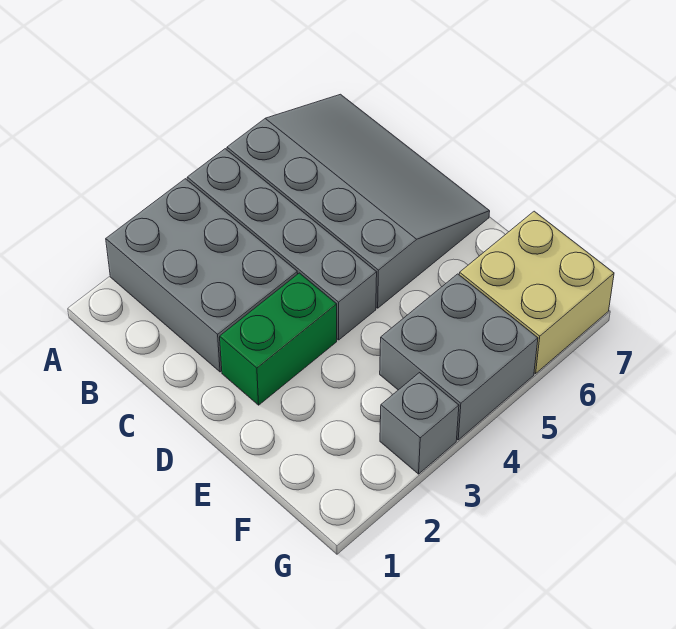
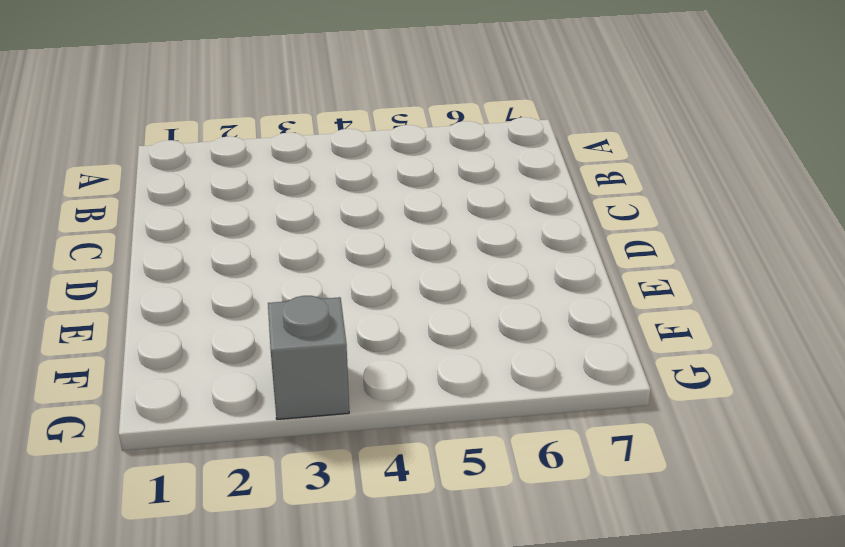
none -> grey brick A2:C3 level 1
none -> grey brick A4:D4 level 1

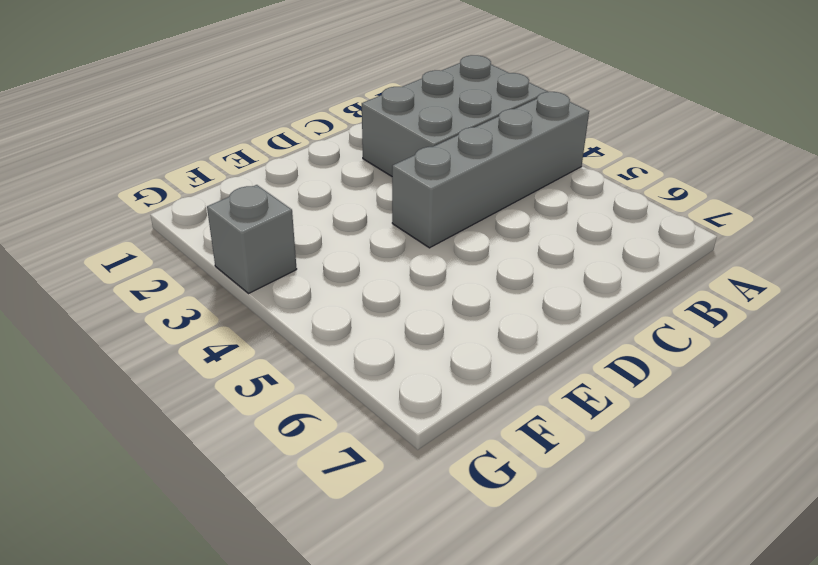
none -> grey slope A5:D7 level 1 top 5
none -> green brick D2:D3 level 1

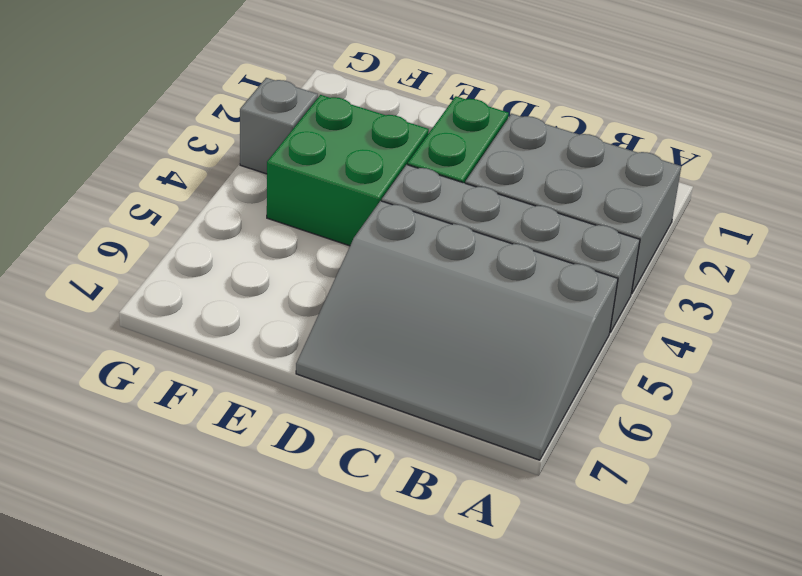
green brick E3:F4 level 1 -> grey brick F4:G5 level 1
none -> tan brick F6:G7 level 1

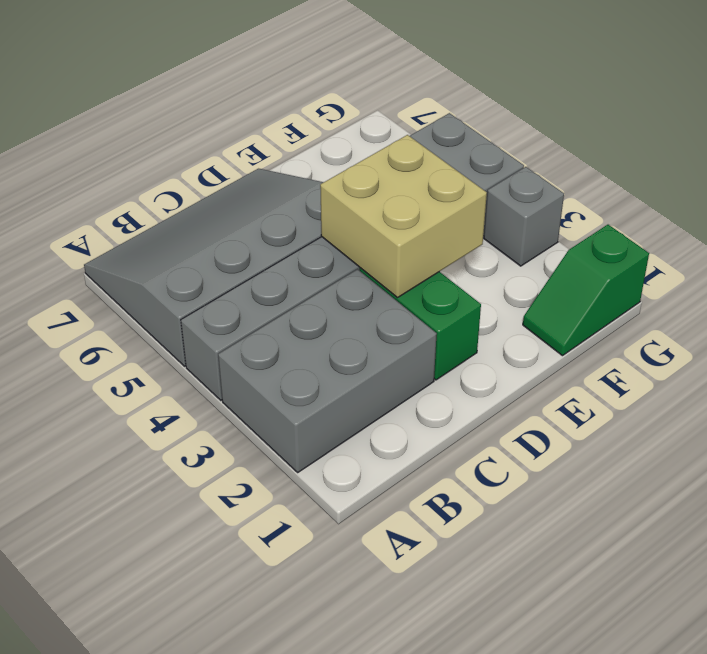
tan brick D3:E4 level 2 -> tan brick F6:G7 level 1
green slope F1:G1 level 1 top G -> none

